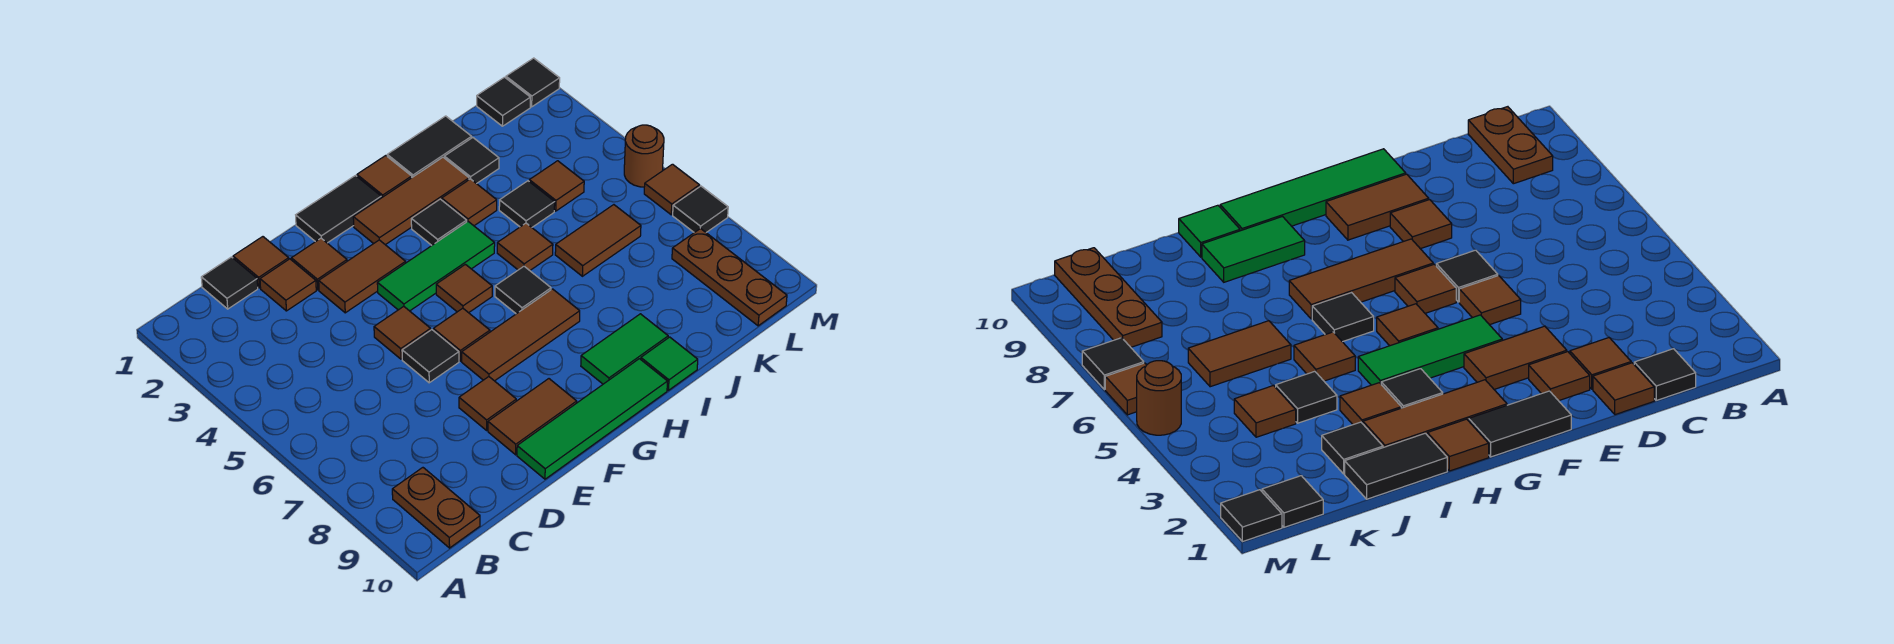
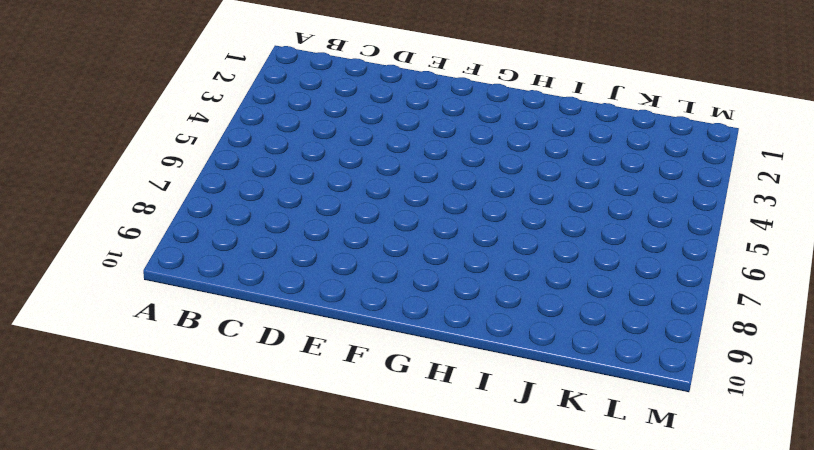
none -> brown plate B9:B10 level 1
none -> black tile C1 level 1
none -> brown tile D1 level 1
none -> brown tile D2 level 1

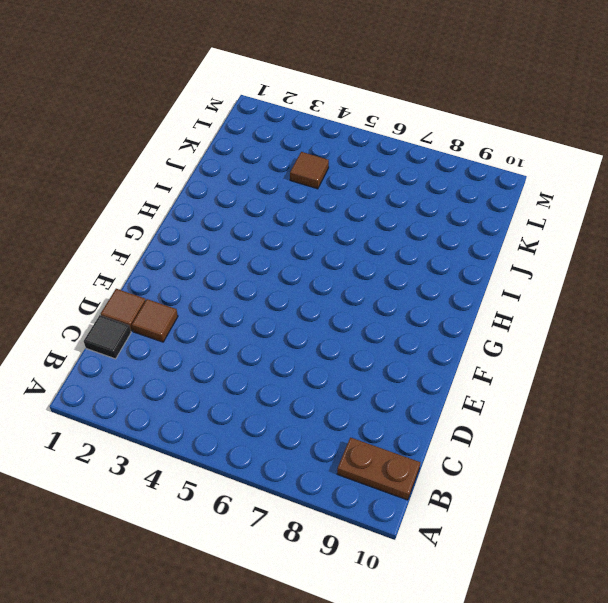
none -> brown tile E2 level 1
none -> brown tile E3:F3 level 1
none -> brown tile E5 level 1
none -> black tile E6 level 1

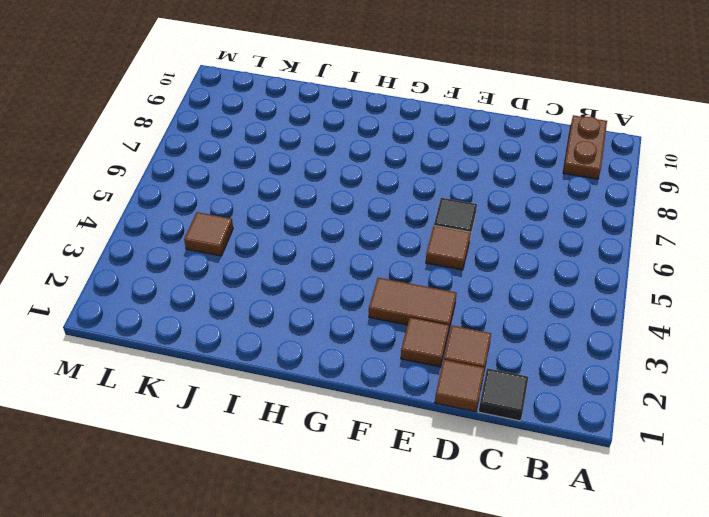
none -> brown tile E8 level 1
none -> brown tile E9:F9 level 1
none -> green tile E10:H10 level 1
none -> black tile F1:G1 level 1

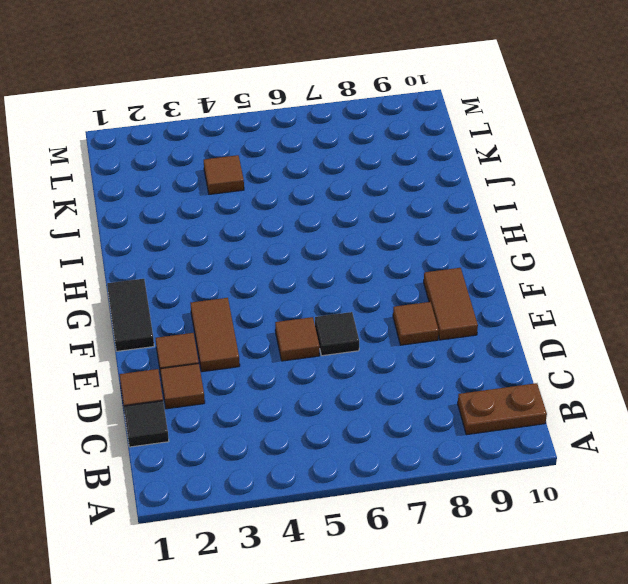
none -> green tile E10:H10 level 1
none -> green tile F4:H4 level 1
none -> brown tile F6 level 1
none -> brown tile F7:H7 level 1

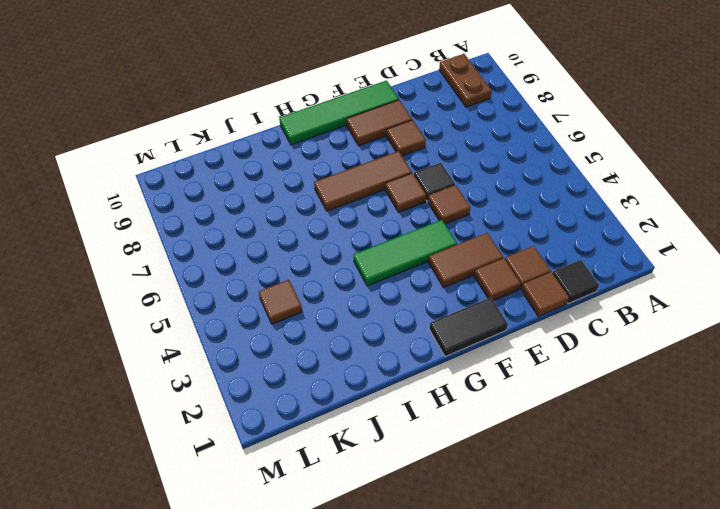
none -> brown tile G2:I2 level 1
none -> brown tile G5 level 1
none -> brown tile H1 level 1
none -> black tile H3 level 1

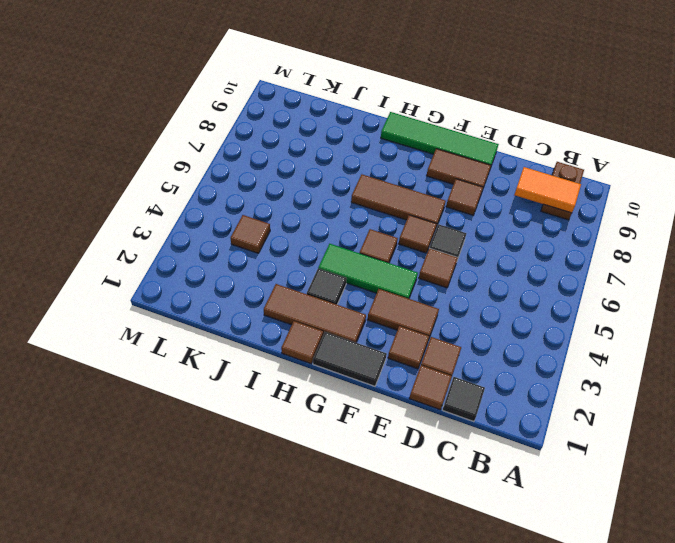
orange tile B9:C9 level 2 -> none
none -> black tile H6 level 1
none -> green tile H9:I9 level 1
none -> black tile I1:J1 level 1
none -> brown tile I3 level 1

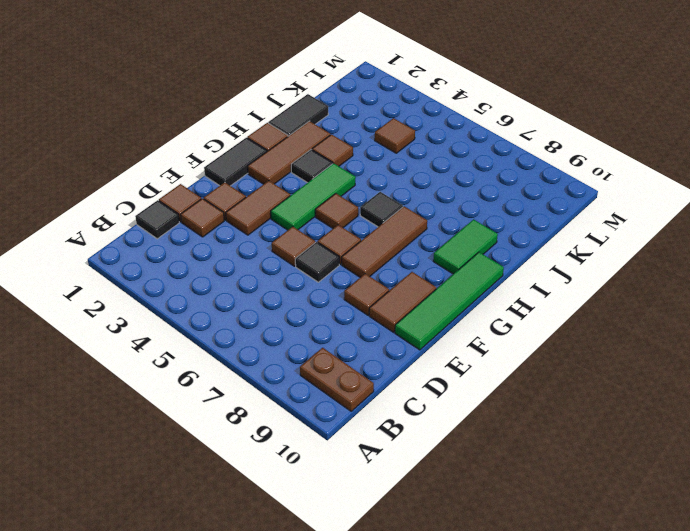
none -> brown tile I5 level 1
none -> green tile I10 level 1
none -> black tile J2 level 1
none -> black tile J4 level 1

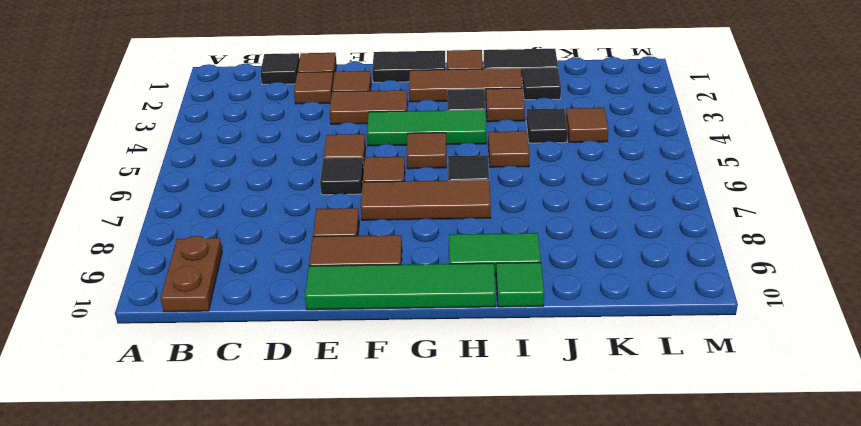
none -> brown tile J6:K6 level 1
none -> black tile L1 level 1
none -> brown plate L8:L10 level 1
none -> black tile M1 level 1

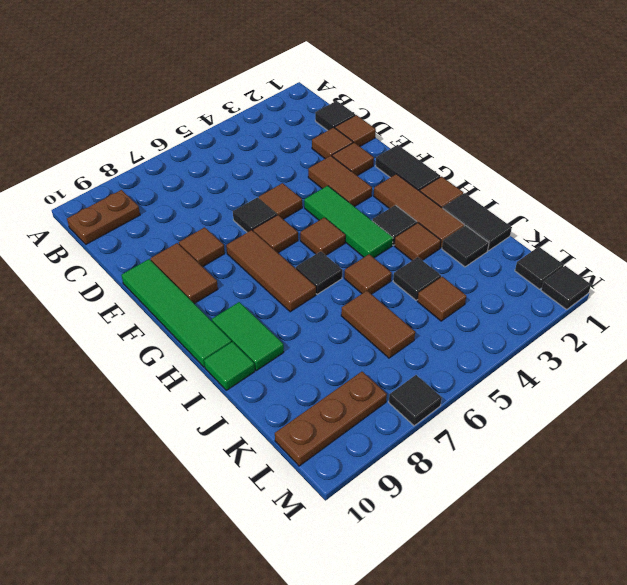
none -> brown round brick M5 level 1
none -> brown tile M6 level 1

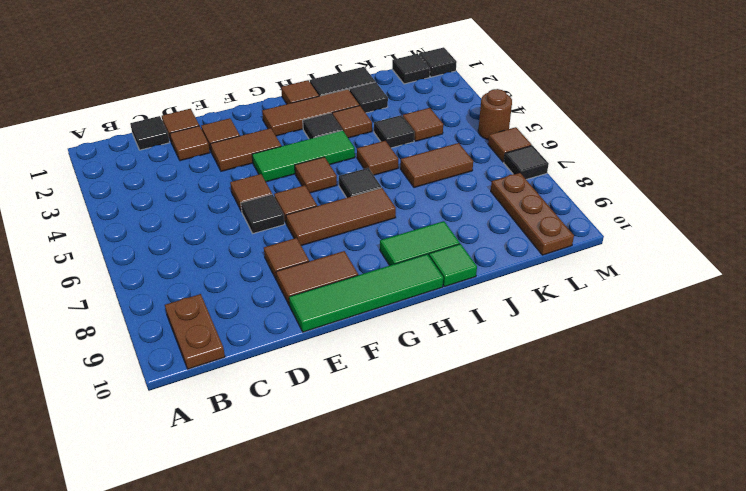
none -> black tile F1:G1 level 1

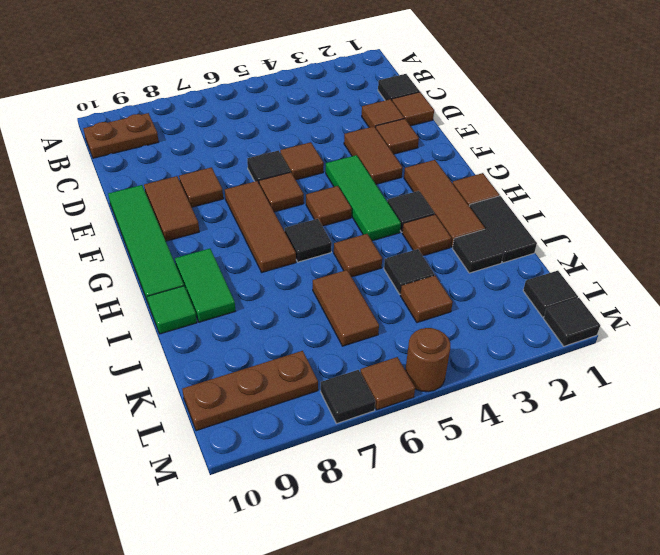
none -> black tile F1:G1 level 1

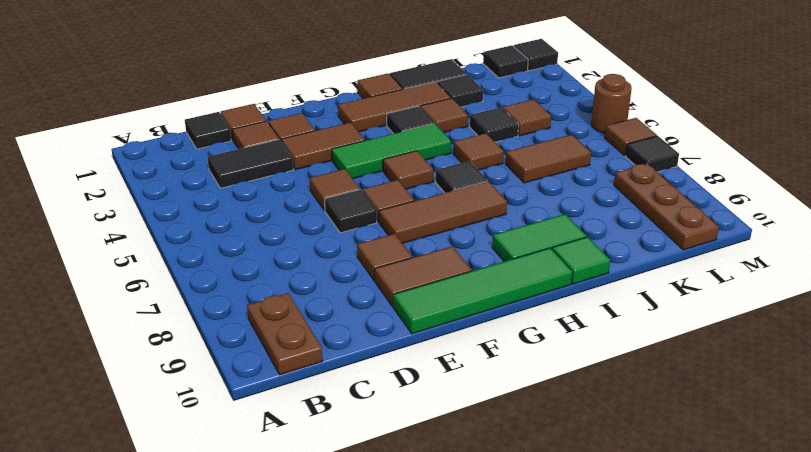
black tile C3:D3 level 1 -> black tile F1:G1 level 1

